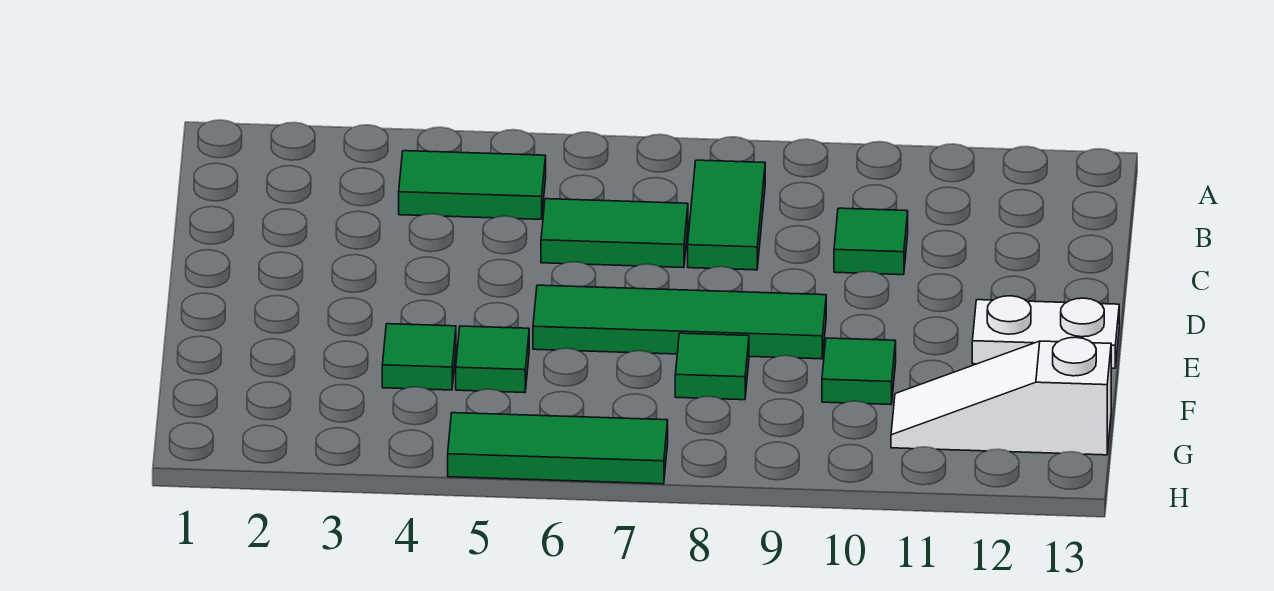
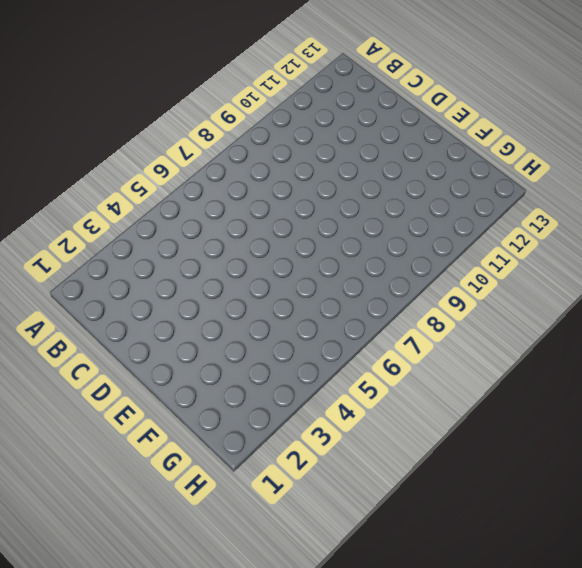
none -> green tile B4:B5 level 1
none -> green tile B8:C8 level 1
none -> green tile C6:C7 level 1

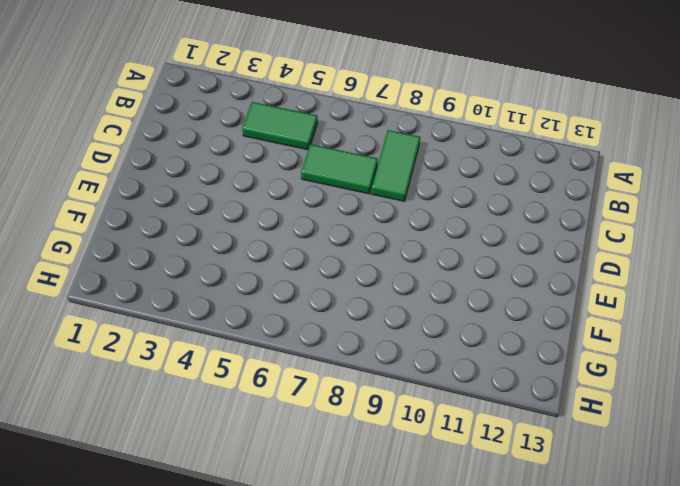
none -> green tile C10 level 1
none -> green tile E6:E9 level 1
none -> white plate E12:E13 level 1

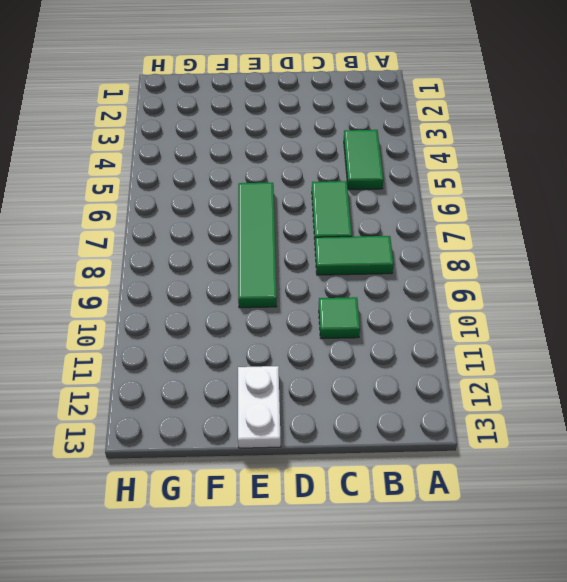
none -> green tile F4 level 1
none -> green tile F5 level 1
none -> green tile F8 level 1

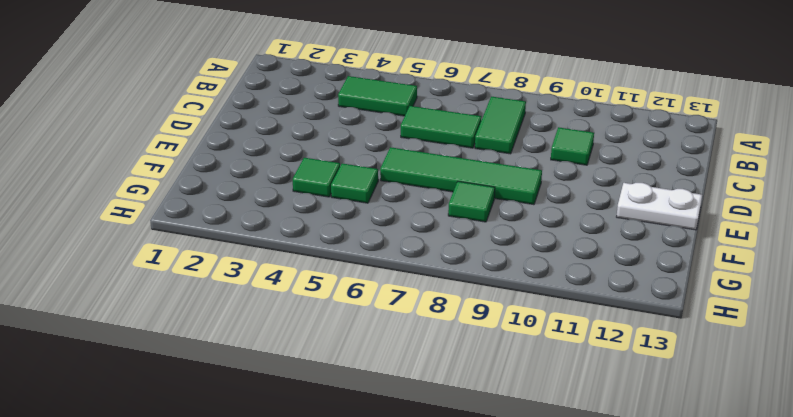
none -> green tile F10 level 1
none -> white slope G11:G13 level 1 top 13
none -> green tile H5:H7 level 1

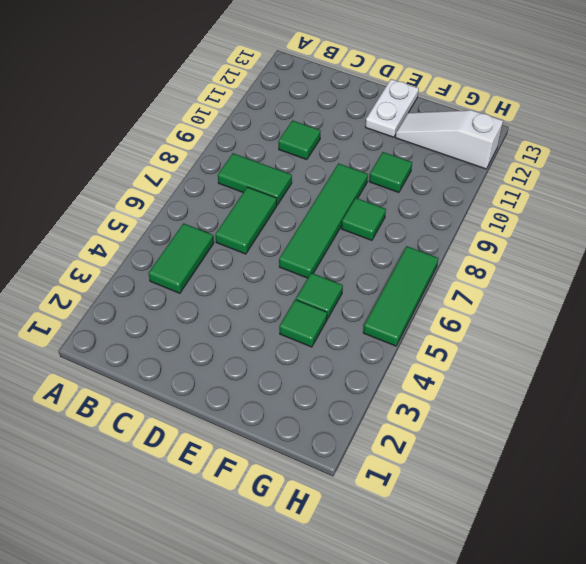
white slope F12:H12 level 1 top H -> white slope G11:G13 level 1 top 13

